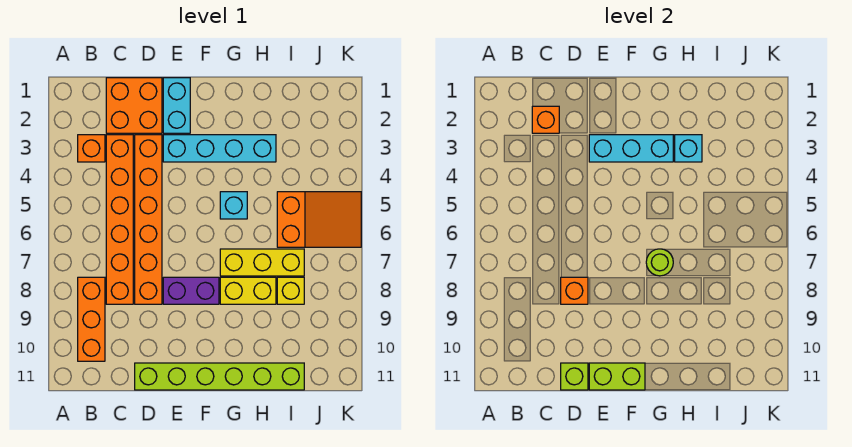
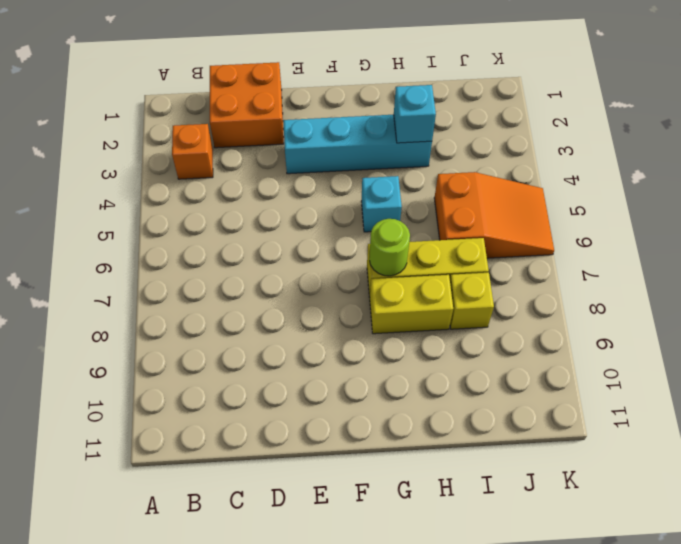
none -> orange brick B8:B10 level 1
none -> orange brick C3:C8 level 1
none -> orange brick D3:D8 level 1

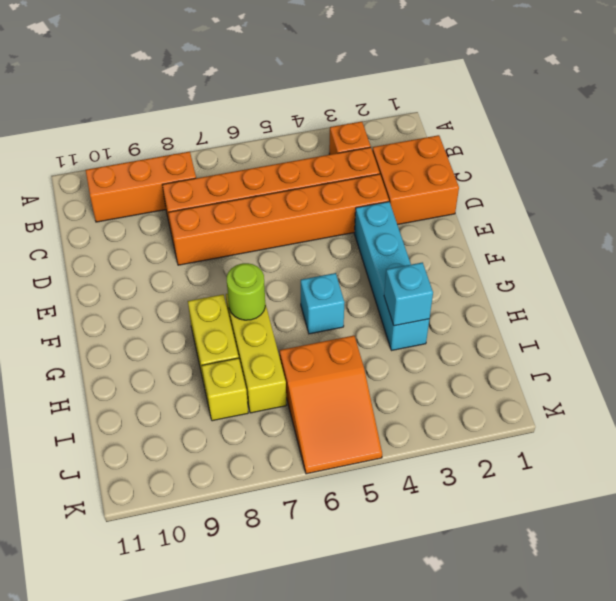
none -> lime brick D11:I11 level 1
none -> cyan brick E1:E2 level 1
none -> purple brick E8:F8 level 1

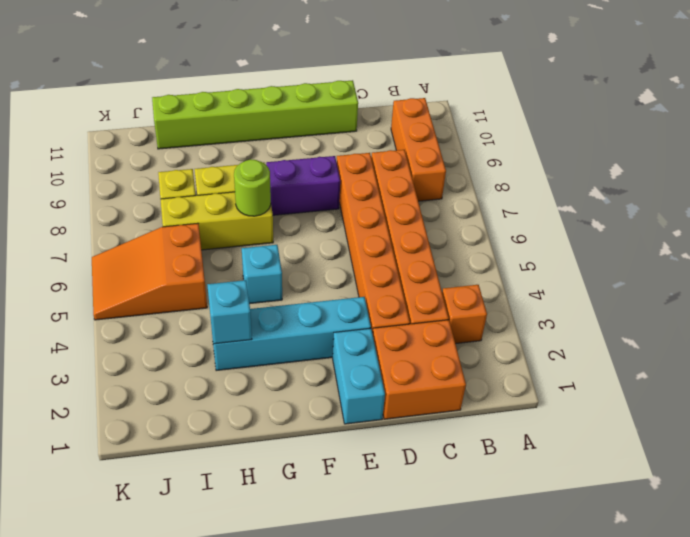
none -> orange brick C2 level 2
none -> orange brick D8 level 2
none -> lime brick D11 level 2

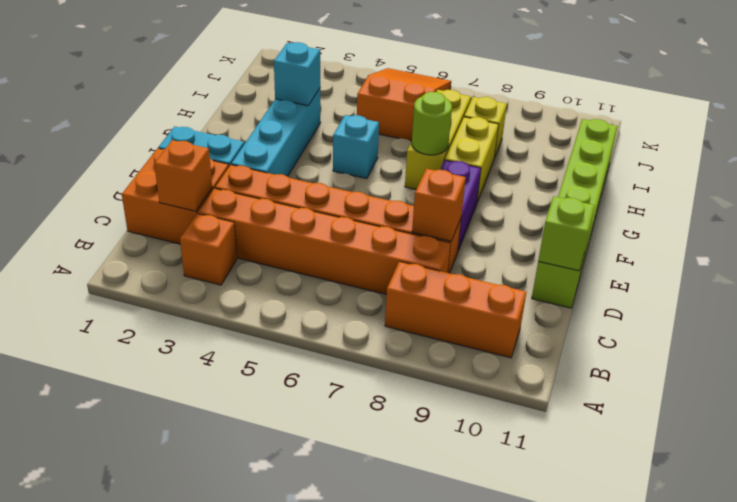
none -> cyan brick E3:G3 level 2
none -> lime brick E11:F11 level 2

